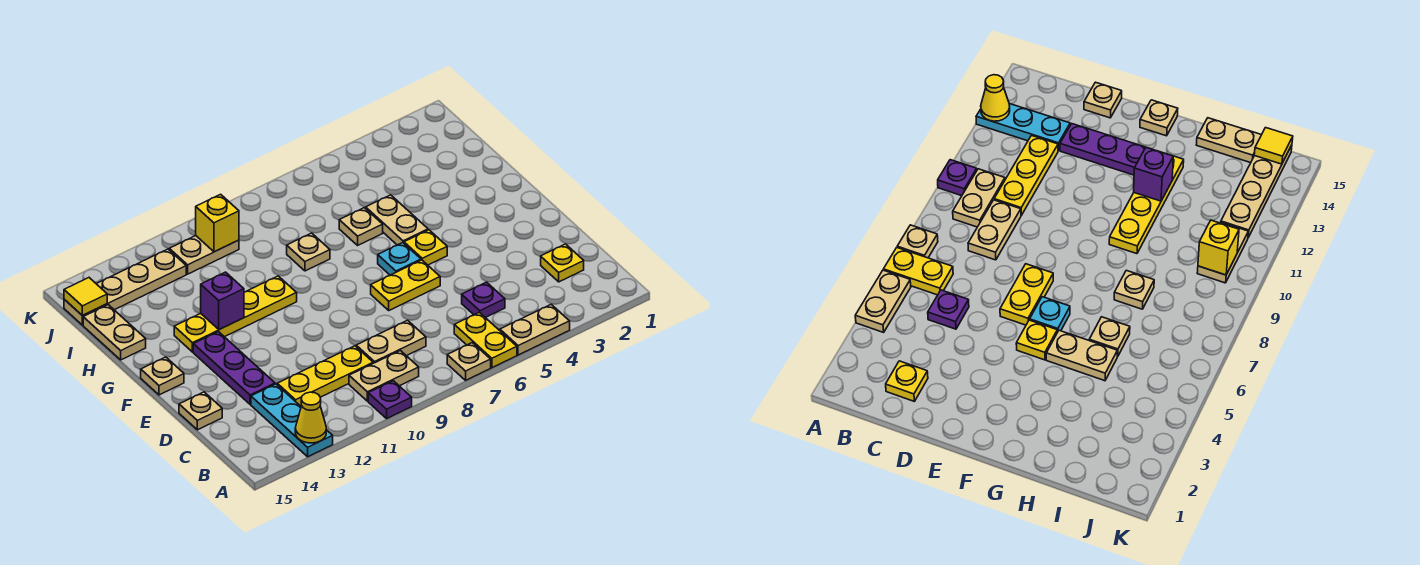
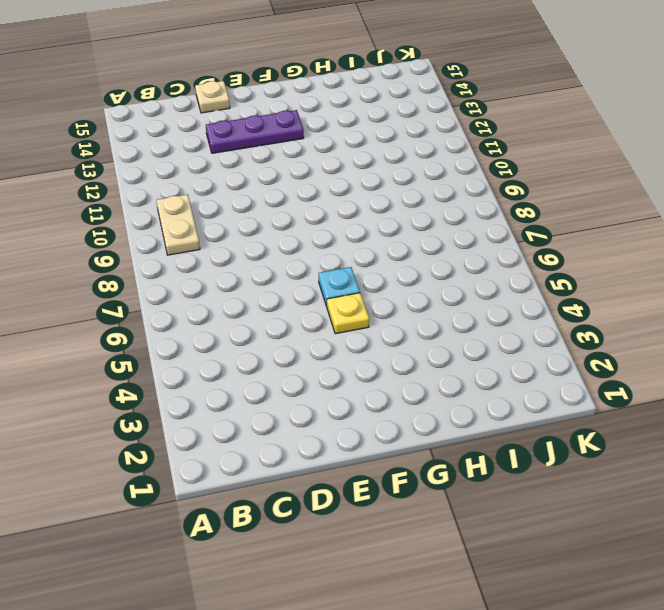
none -> tan plate A4:A5 level 1
none -> yellow plate A6:B6 level 1
none -> tan plate A7 level 1

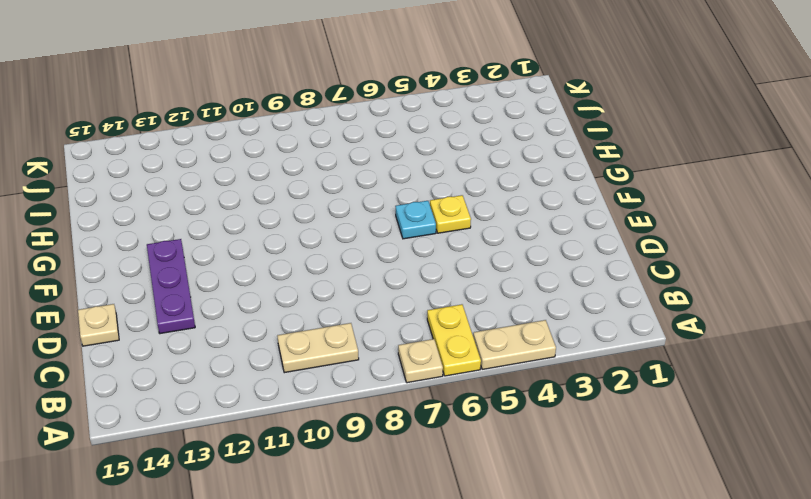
none -> purple plate A10 level 1
none -> cyan plate A13:C13 level 1
none -> yellow plate C2 level 1

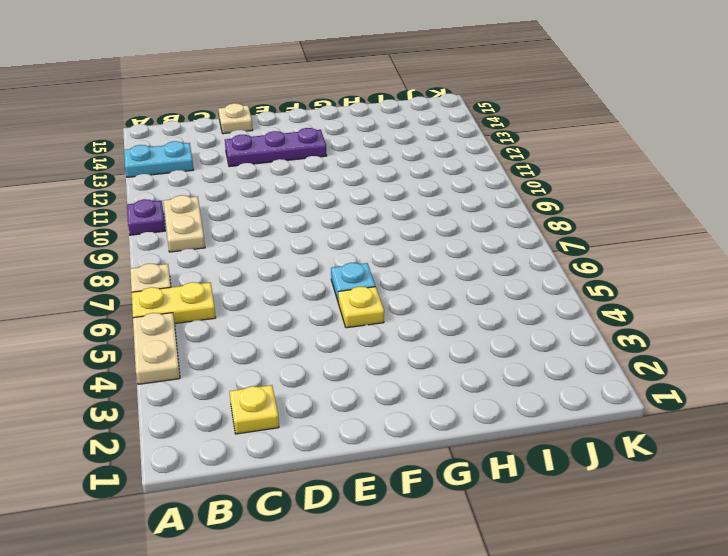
cyan plate A13:B13 level 1 -> cyan plate A13:C13 level 1
none -> purple plate C5 level 1
none -> tan plate C8:C9 level 1
none -> yellow plate C10:C12 level 1

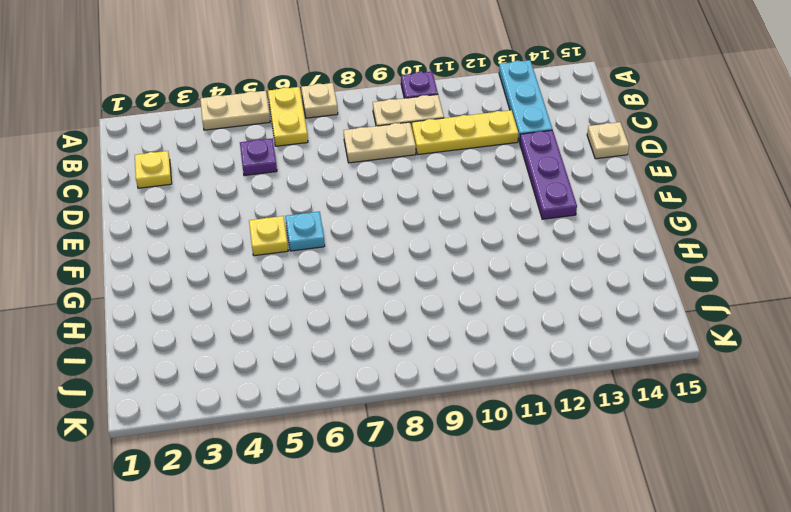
none -> yellow plate E6:E7 level 1
none -> tan plate F15 level 1
none -> tan plate G5:H5 level 1

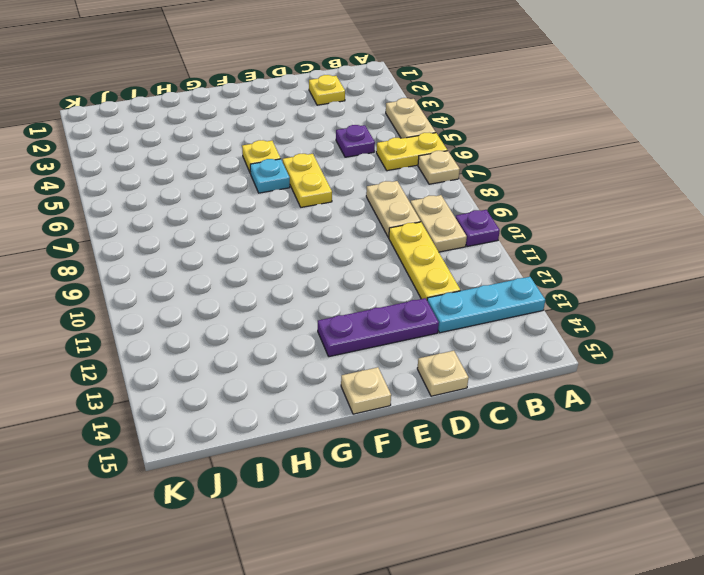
none -> tan plate G5:H5 level 1
none -> yellow plate G10:G13 level 1
none -> tan plate H6 level 1

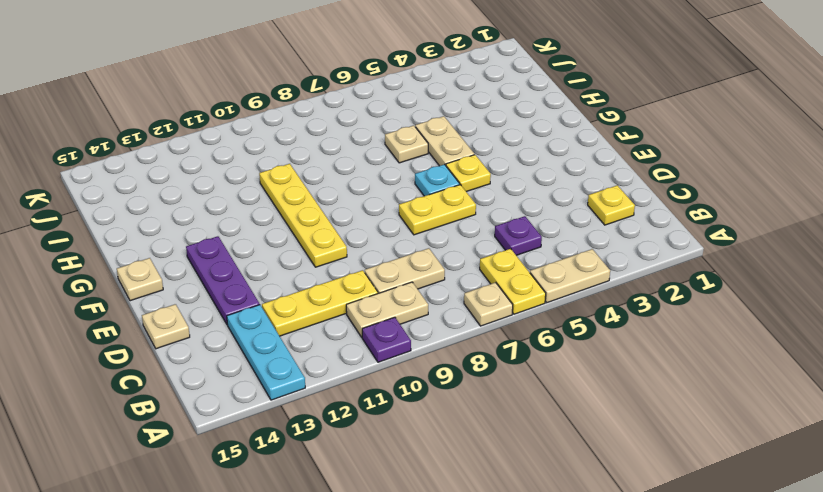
yellow plate E10:H10 level 1 -> yellow plate G10:G13 level 1
none -> tan plate H8 level 1
none -> tan plate H15:I15 level 1
none -> tan plate J10:J11 level 1

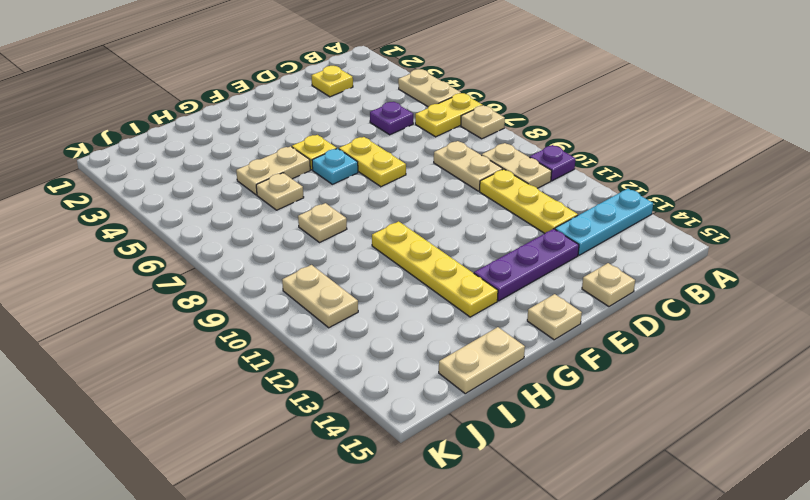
none -> tan plate J12:J15 level 1
none -> yellow cone A13 level 2
none -> purple brick G12 level 2

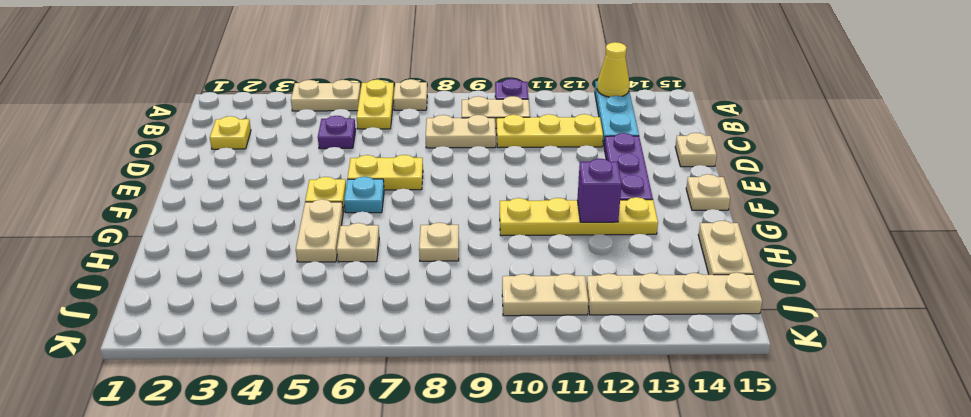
none -> yellow brick J10 level 2
none -> yellow tile J15 level 2

